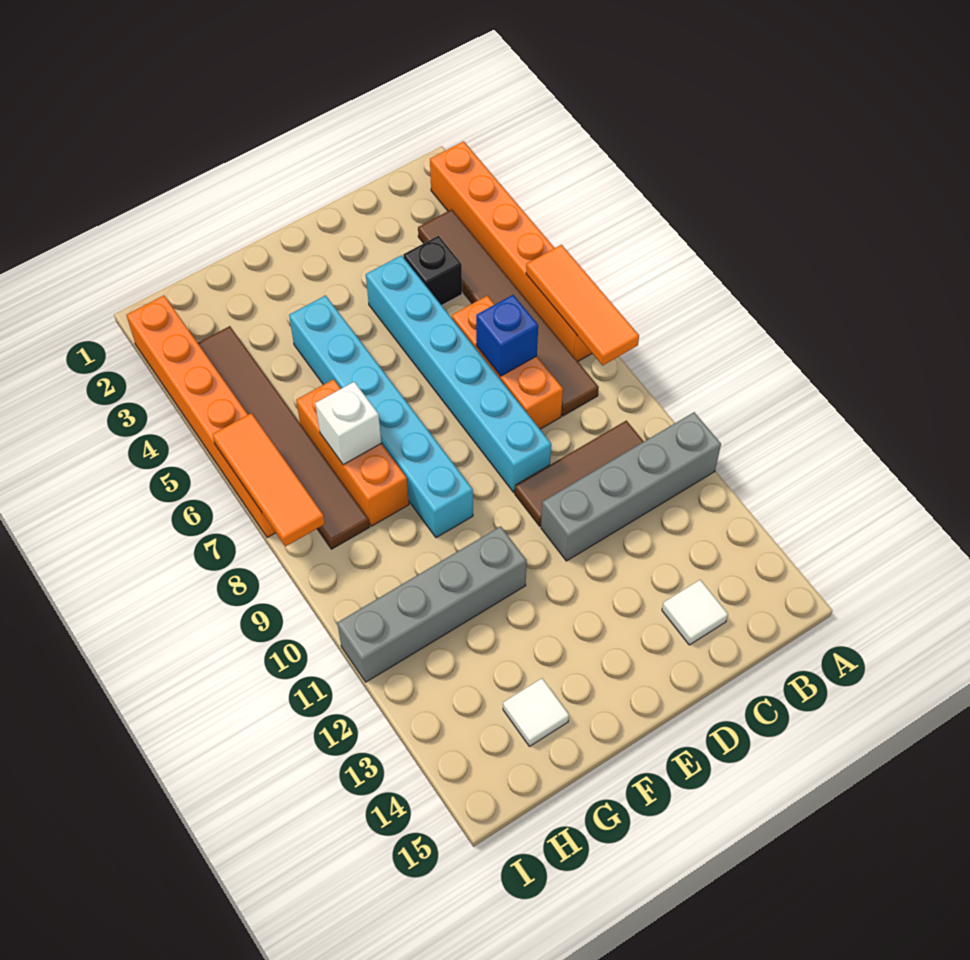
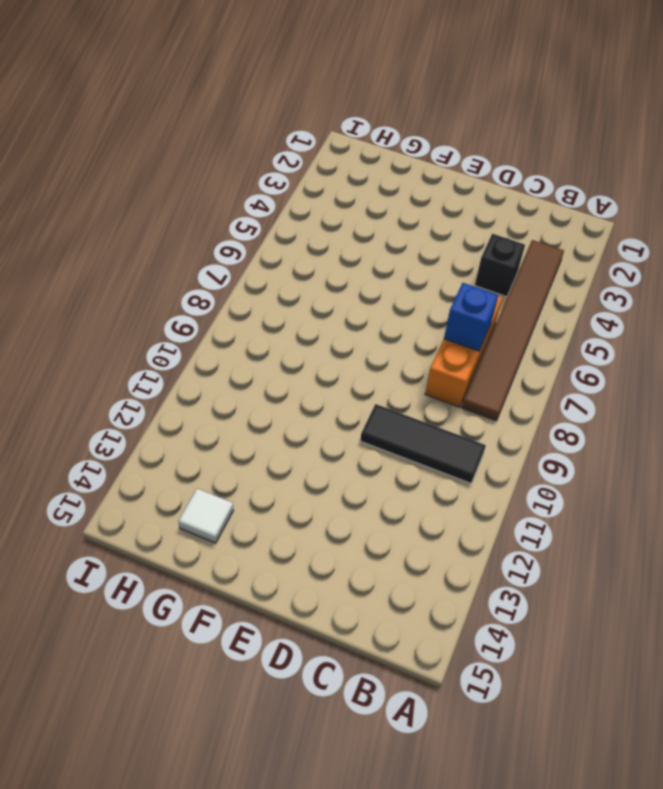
black tile B10:D10 level 1 -> brown tile B10:D10 level 1
none -> orange brick A2:A7 level 1
none -> grey brick A11:D11 level 1
none -> white tile C14 level 1

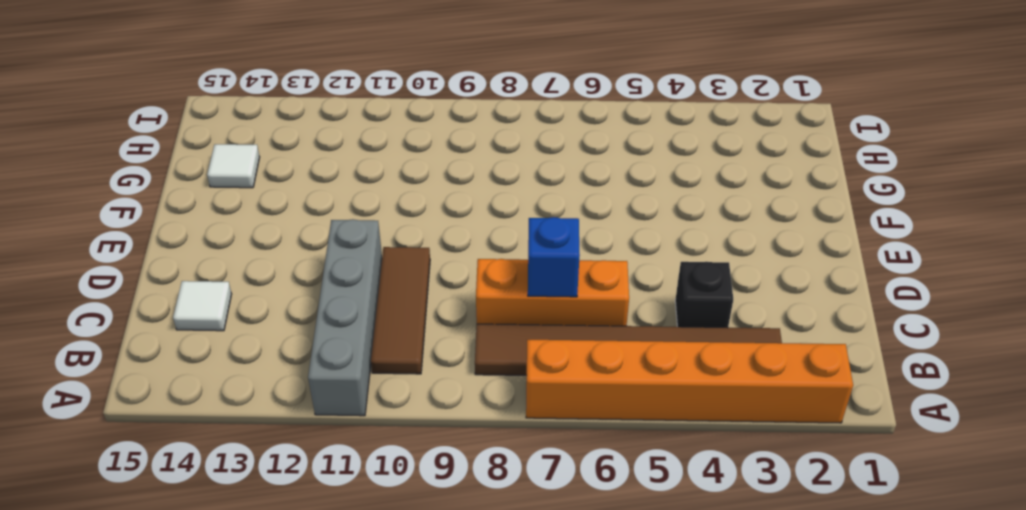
none -> cyan brick D4:D9 level 1
none -> cyan brick F4:F9 level 1
none -> grey brick F11:I11 level 1

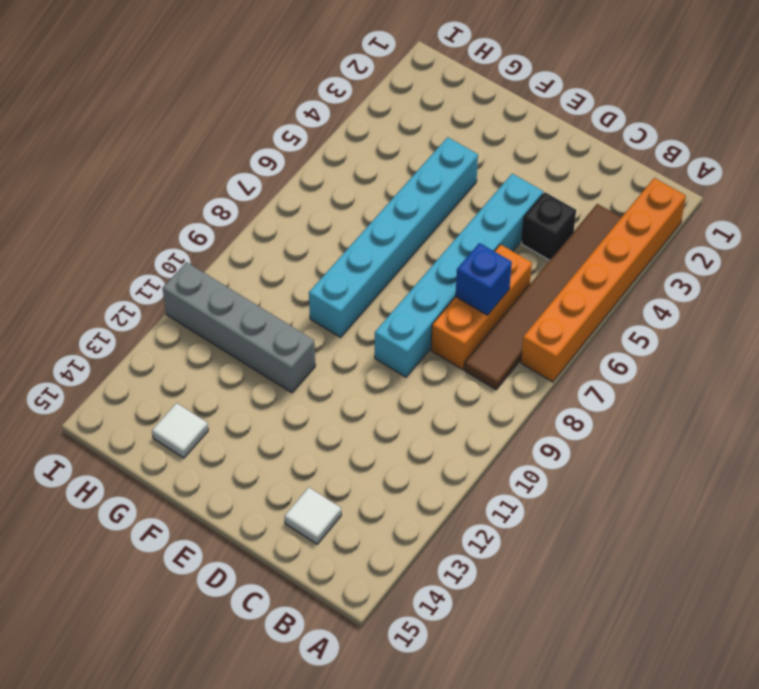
none -> grey brick A11:D11 level 1
none -> brown tile B10:D10 level 1
none -> orange brick G6:G8 level 1

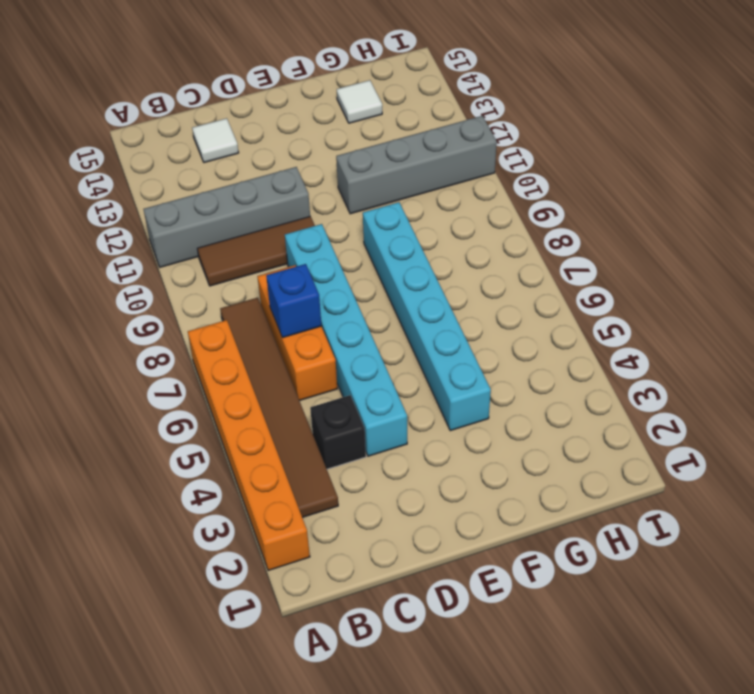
none -> orange brick G6:G8 level 1
none -> brown tile H3:H8 level 1
none -> orange brick I2:I7 level 1

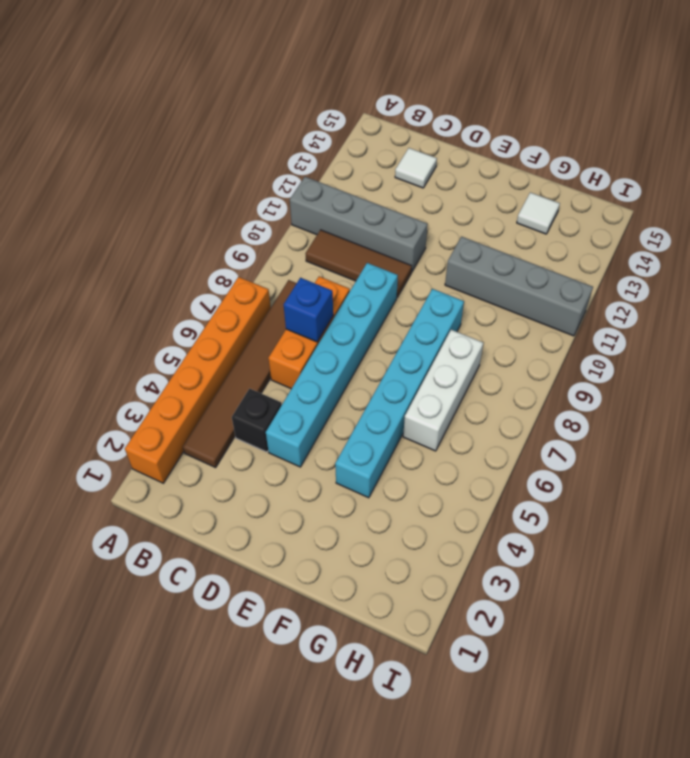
white brick G6:G8 level 1 -> orange brick G6:G8 level 1
none -> brown tile H3:H8 level 1
none -> orange brick I2:I7 level 1
none -> orange tile A6:A8 level 2

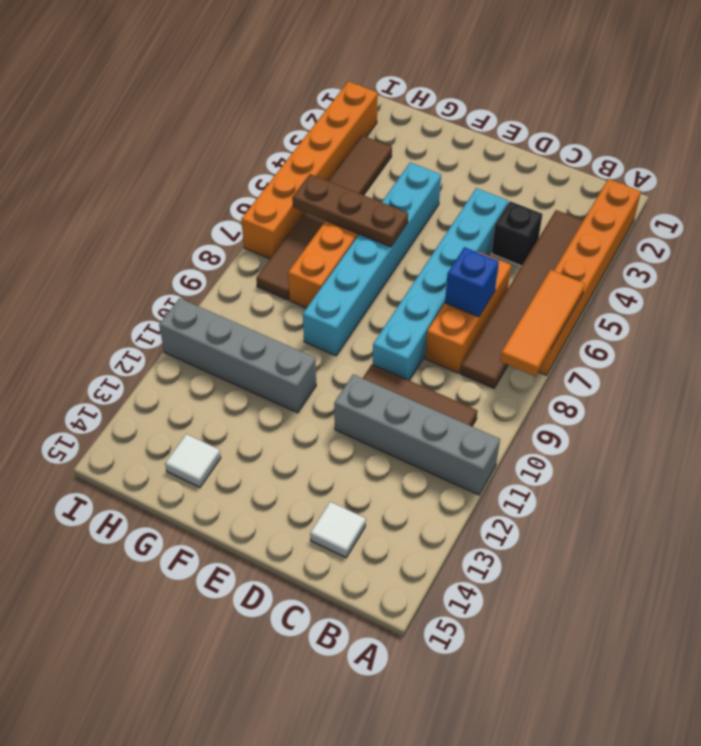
brown plate F6:H6 level 2 -> none
none -> white brick G7 level 2
none -> orange tile I6:I8 level 2

